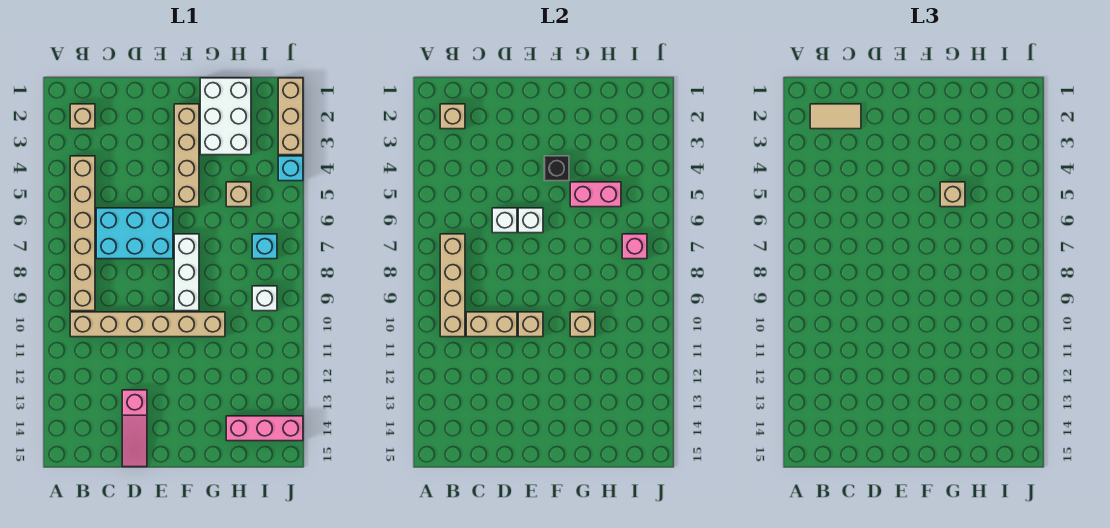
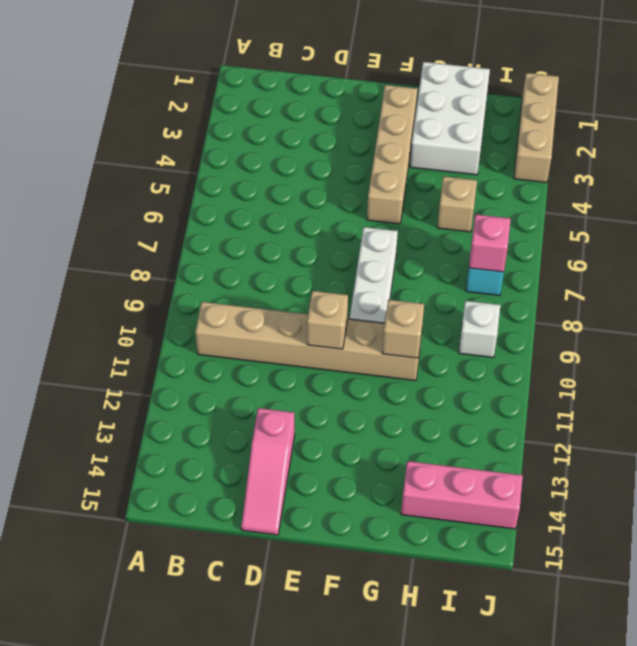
none -> tan brick B2 level 1
none -> tan brick B4:B9 level 1
none -> cyan brick C6:E7 level 1

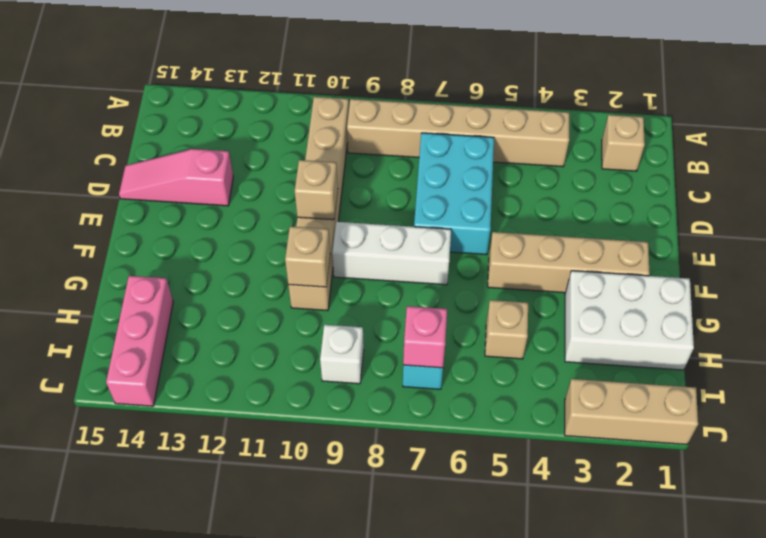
none -> cyan brick J4 level 1
none -> tan brick B2 level 2
none -> tan brick B7:B10 level 2

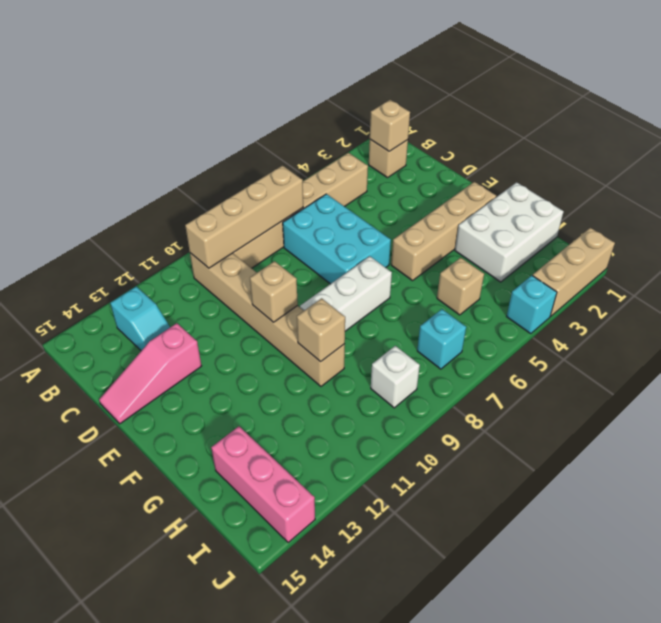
cyan slope B13:C13 level 1 top B -> none
none -> tan brick C10:D10 level 2
none -> white brick D6 level 2
none -> white brick E6 level 2

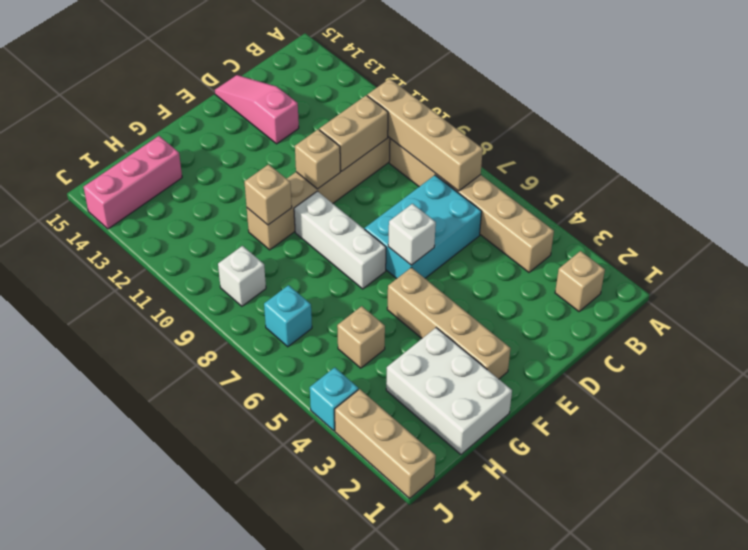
none -> tan brick B2 level 2
none -> white brick D6 level 2
none -> black brick F4 level 2

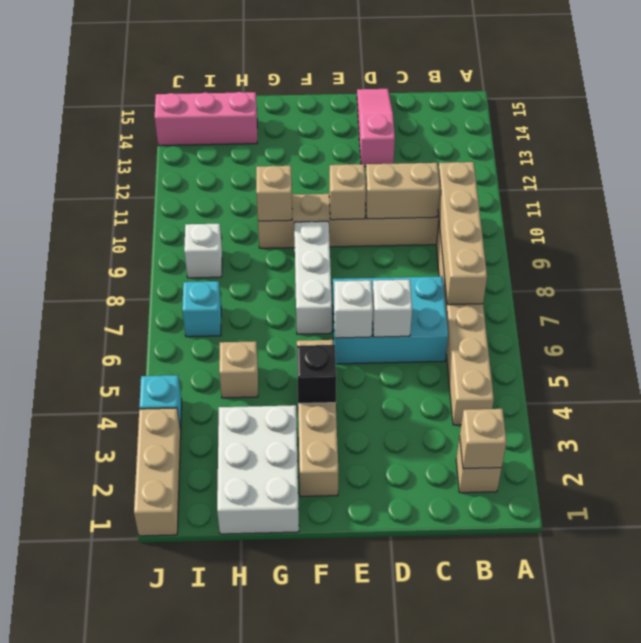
none -> pink brick G5:H5 level 2
none -> pink brick I7 level 2
none -> tan tile B2:C2 level 3

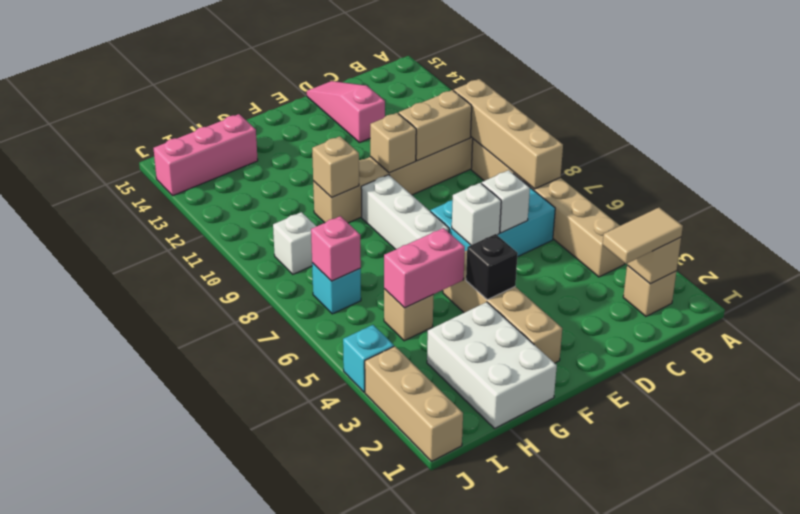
none -> tan brick G5 level 3

